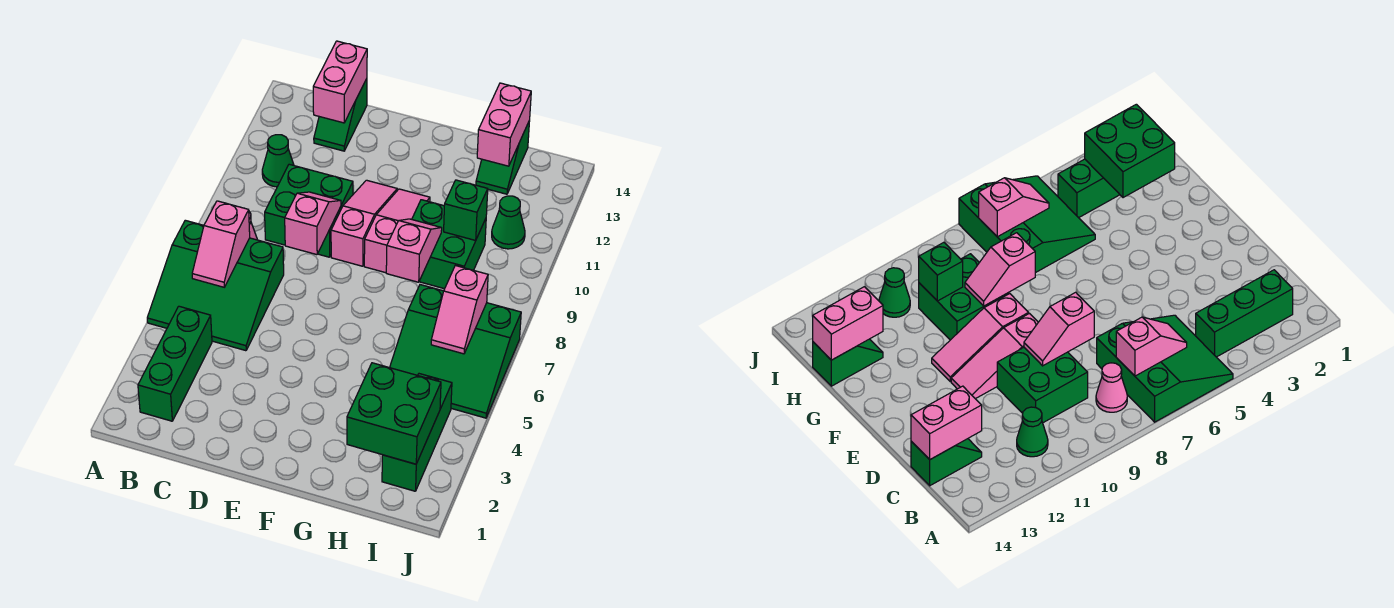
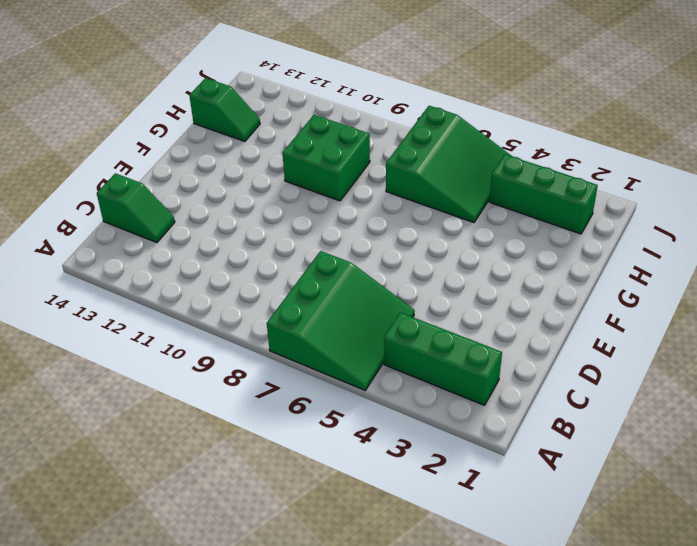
none -> pink cone B8 level 1
none -> green cone B11 level 1
none -> green brick C9:D10 level 1

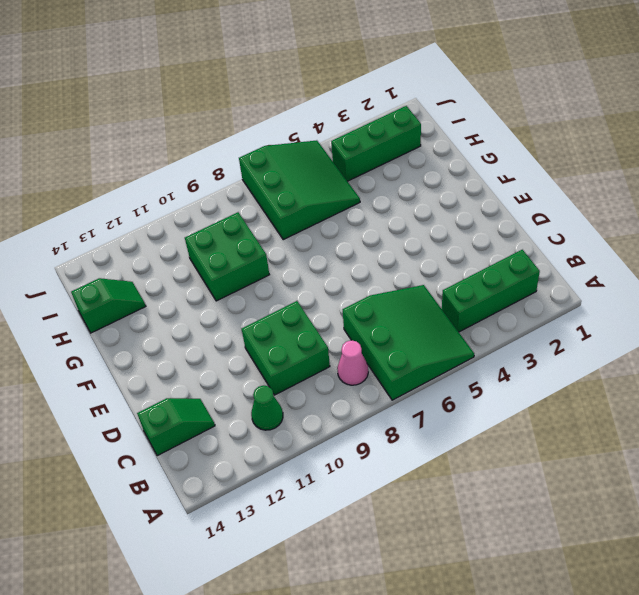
none -> pink slope E9:E11 level 1 top 9
none -> pink slope F9:F11 level 1 top 9
none -> green cone I11 level 1

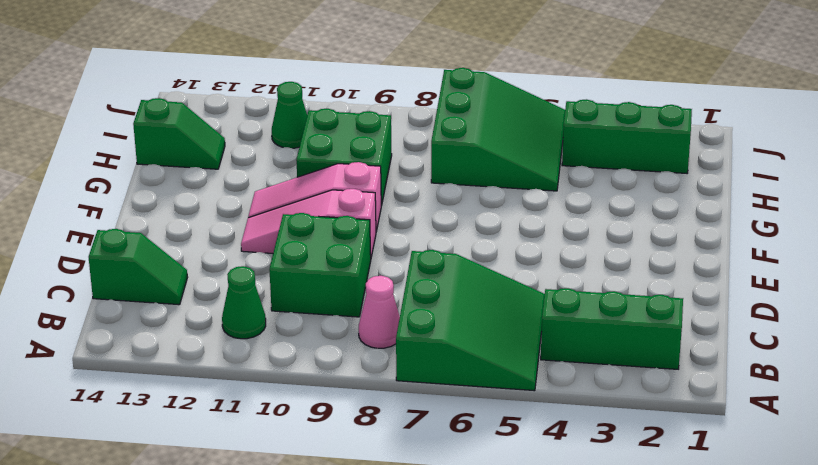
none -> pink slope B6:B7 level 2 top 7
none -> pink brick C13:C14 level 2
none -> pink slope D8:D9 level 2 top 8

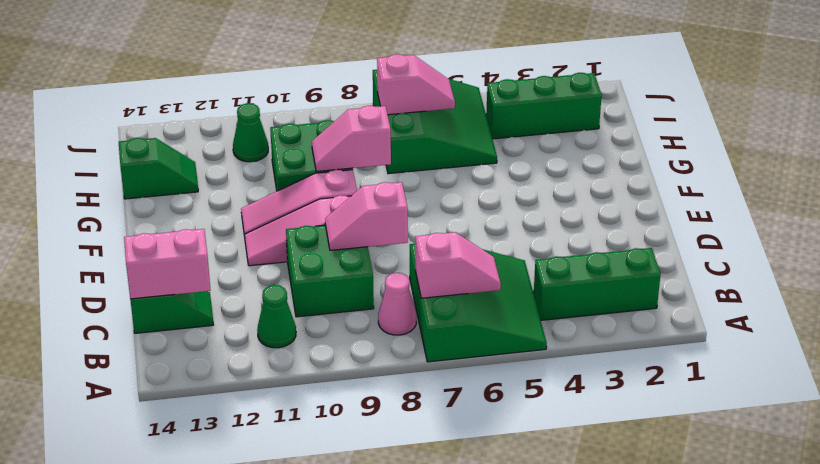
none -> green brick H2:I3 level 2
none -> green brick H10 level 2
none -> pink brick H13:H14 level 2

